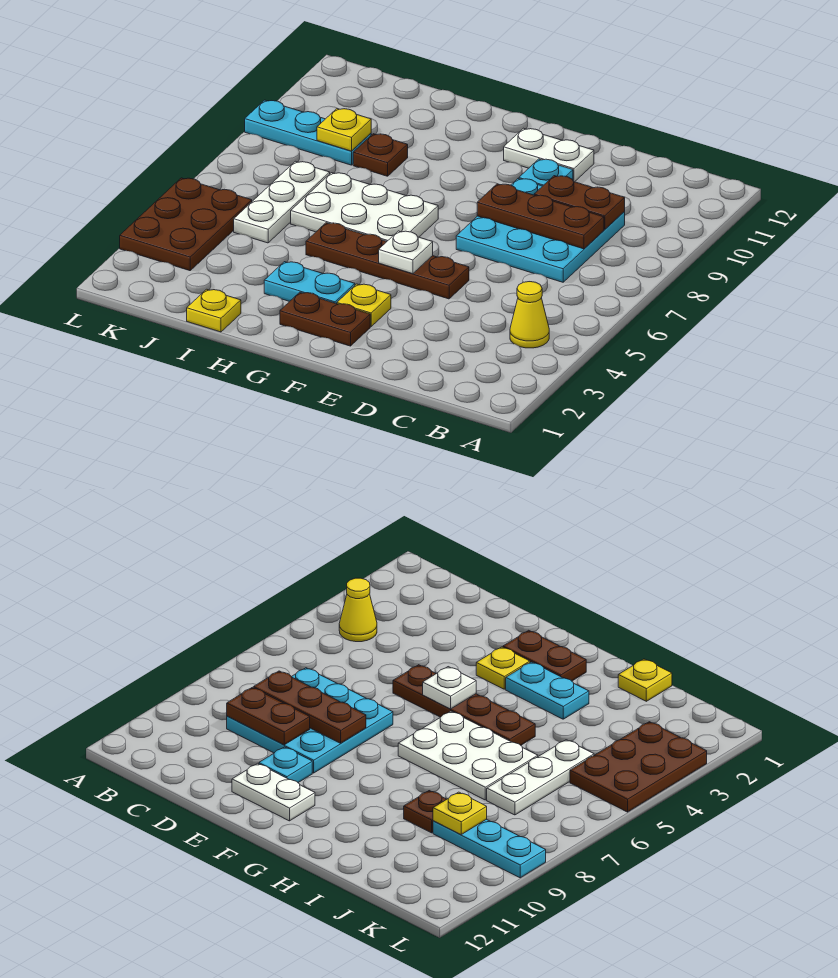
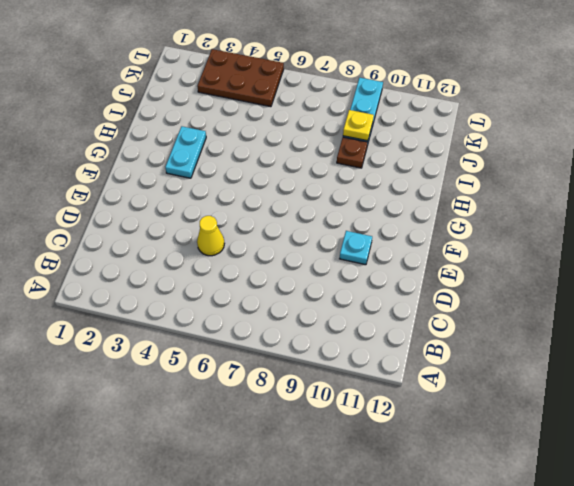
yellow cone D5 level 1 -> yellow cone B4 level 1
none -> cyan plate C7:E9 level 1
none -> brown plate E5:H5 level 1
none -> white plate E11:F11 level 1

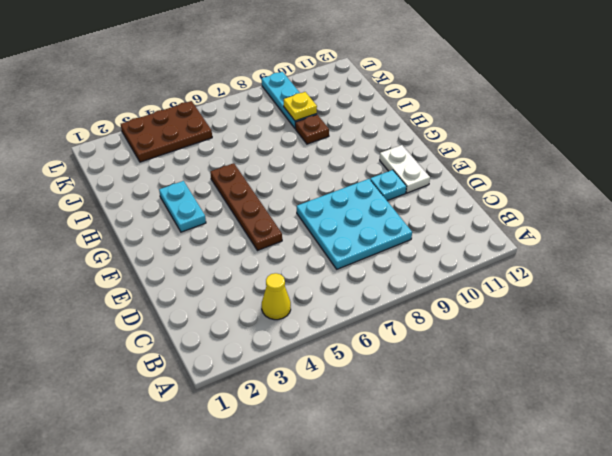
none -> brown plate F2:G2 level 1
none -> yellow plate F3 level 1
none -> white plate G6:I7 level 1

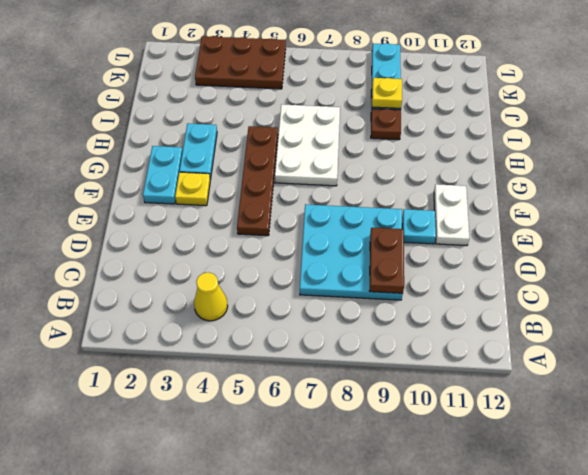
cyan plate F2:G2 level 1 -> brown plate F2:G2 level 1
none -> yellow plate I1 level 1
none -> white plate J5:J7 level 1
none -> brown plate C8:E8 level 2

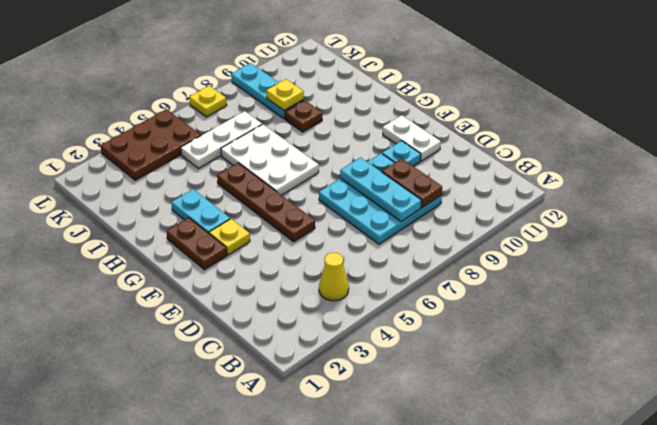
cyan plate C8:E8 level 2 -> brown plate C8:E8 level 2
yellow plate L7 level 1 -> yellow plate I1 level 1
none -> white plate F5 level 2

